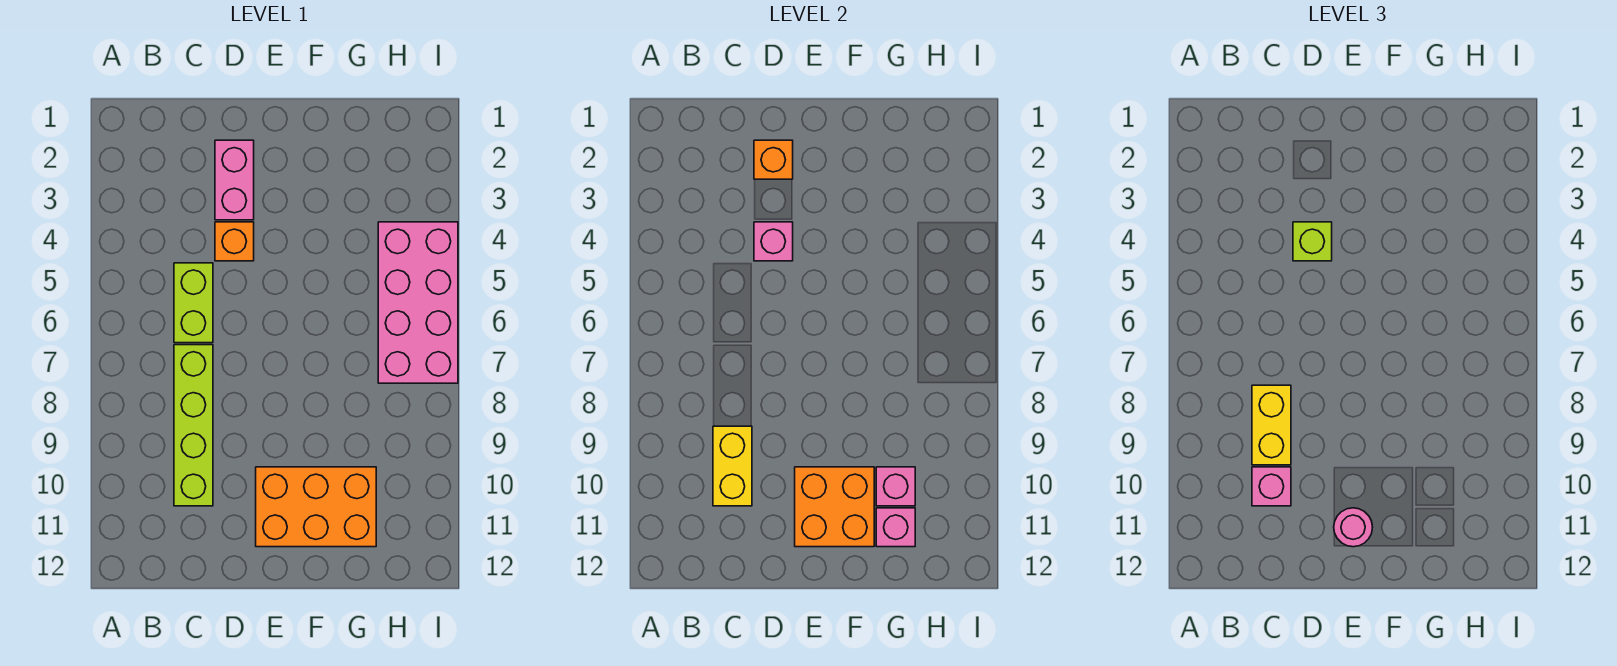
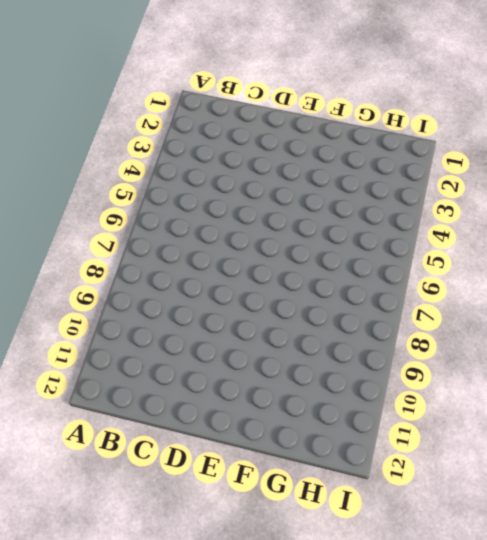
none -> lime brick C5:C6 level 1
none -> lime brick C7:C10 level 1
none -> pink brick D2:D3 level 1

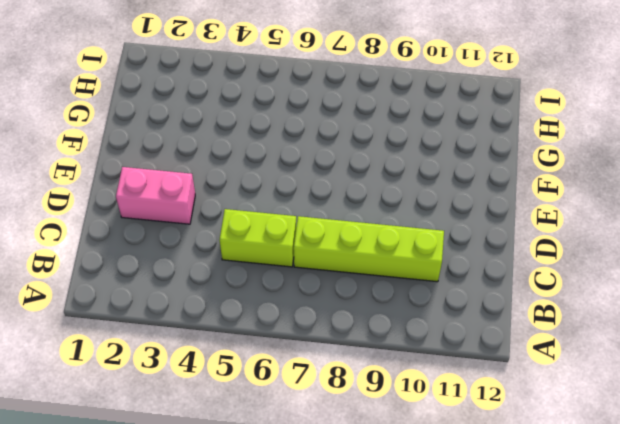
none -> orange brick D4 level 1
none -> orange brick E10:G11 level 1
none -> pink brick H4:I7 level 1

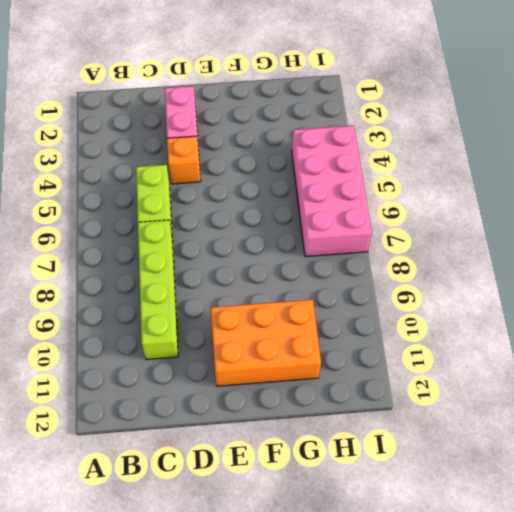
none -> yellow brick C9:C10 level 2
none -> orange brick D2 level 2
none -> pink brick D4 level 2

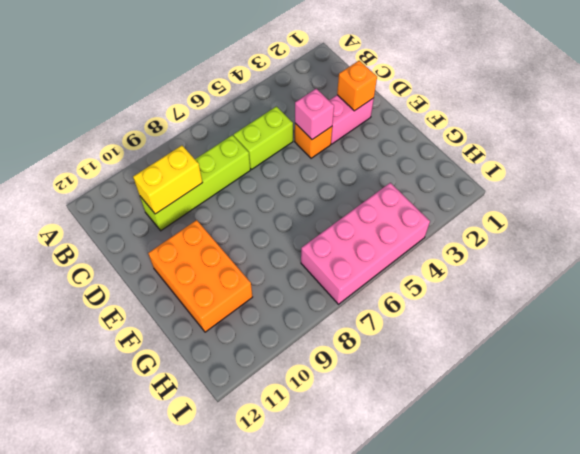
none -> orange brick E10:F11 level 2
none -> pink brick G10 level 2
none -> pink brick G11 level 2

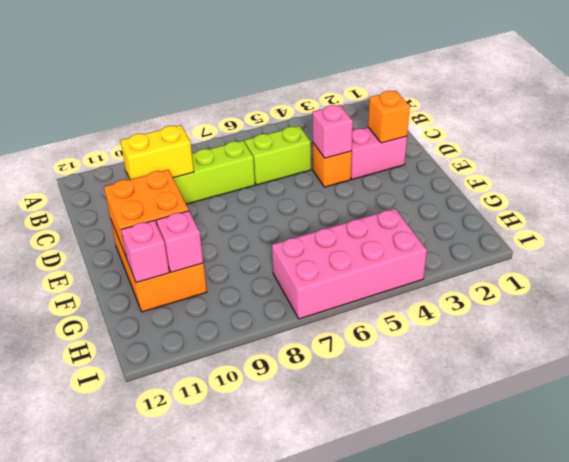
none -> yellow brick C8:C9 level 3
none -> pink brick C10 level 3
none -> lime brick D4 level 3

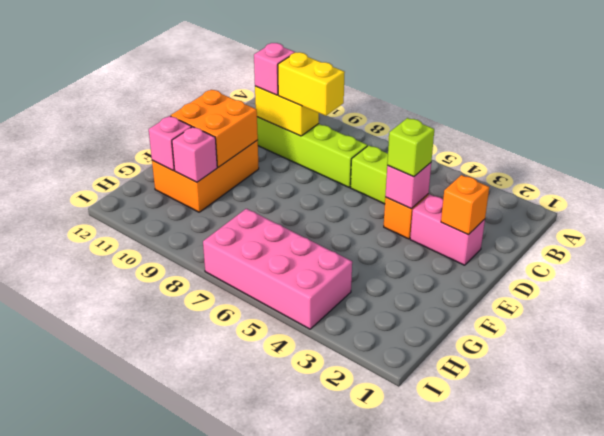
none -> pink round brick E11 level 3

